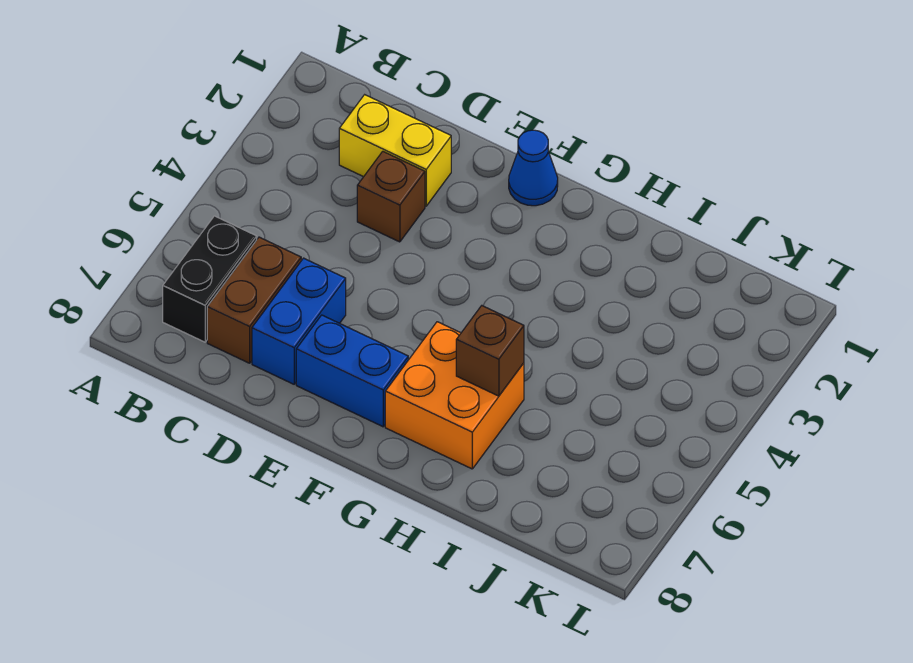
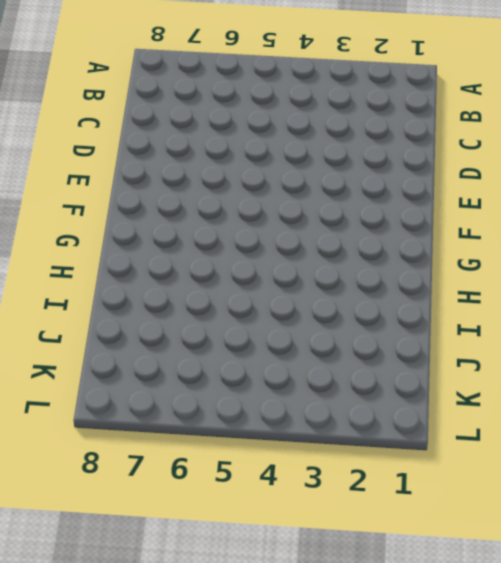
none -> black brick B6:B7 level 1
none -> yellow brick C2:D2 level 1

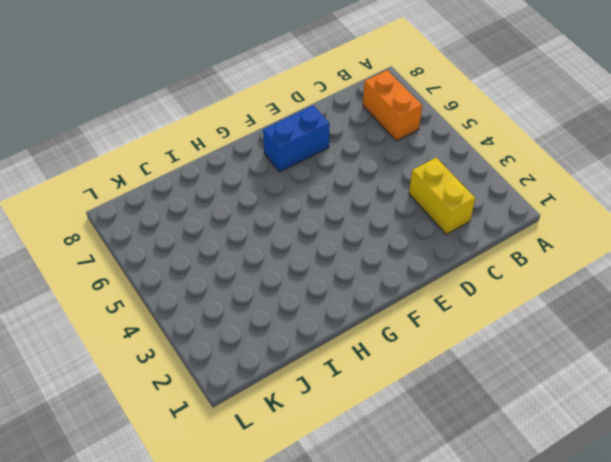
orange brick B6:B7 level 1 -> black brick B6:B7 level 1
yellow brick C2:C3 level 1 -> yellow brick C2:D2 level 1
none -> brown brick C6:C7 level 1
none -> brown brick D3 level 1

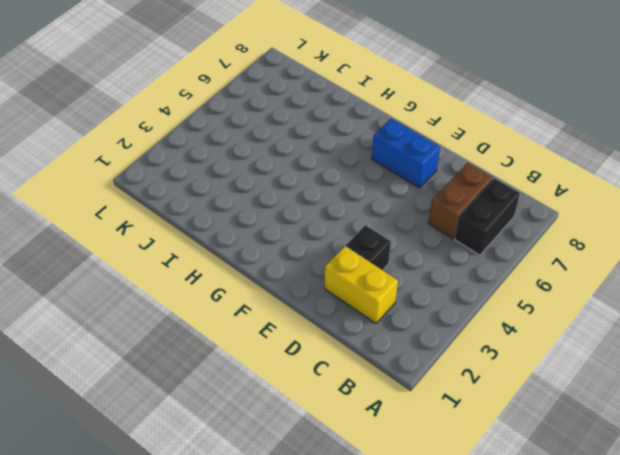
black brick D3 level 1 -> brown brick D3 level 1
none -> blue brick D6:D7 level 1
none -> blue cone F1 level 1

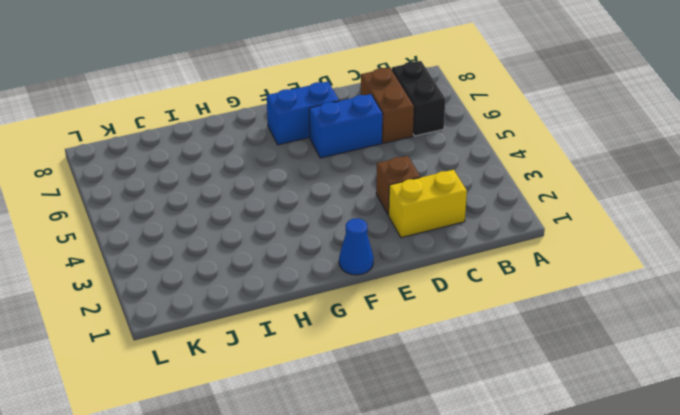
blue brick D6:E6 level 1 -> blue brick D6:D7 level 1
none -> orange brick G6:H7 level 1
none -> brown brick H6 level 2

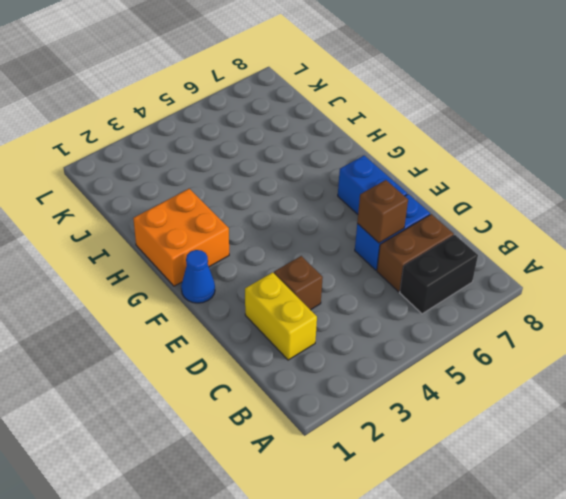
brown brick D6 level 2 -> brown brick H6 level 2
orange brick G1:H2 level 1 -> orange brick G6:H7 level 1

